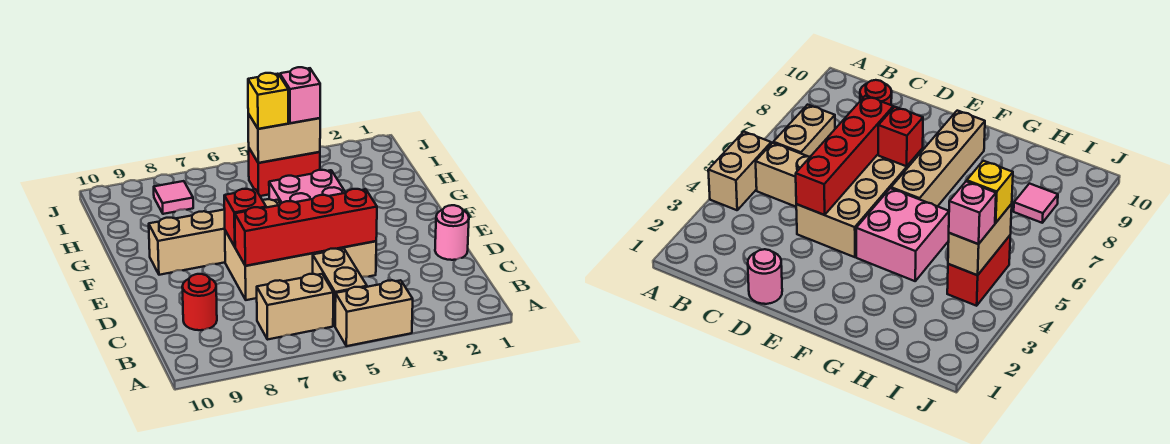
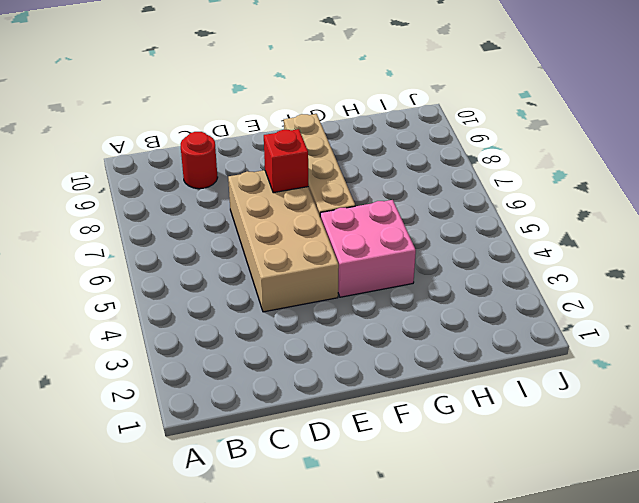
none -> tan brick A4:A5 level 1
none -> tan brick B5:C5 level 1
none -> tan brick B6:B7 level 1

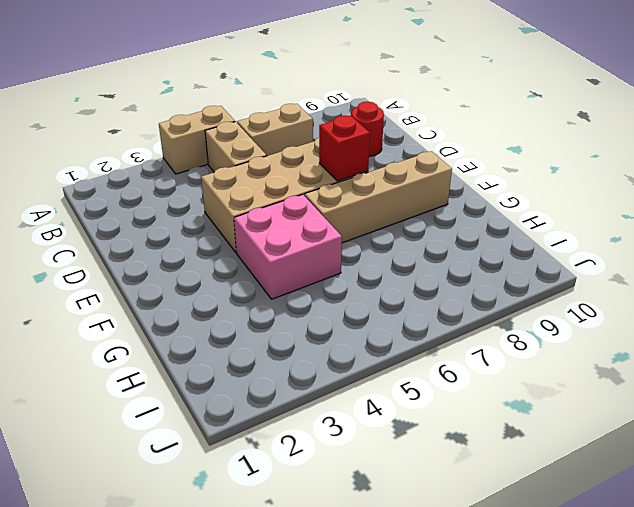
none -> pink round brick D1 level 1
none -> red brick I4:I5 level 1
none -> pink tile I8 level 1

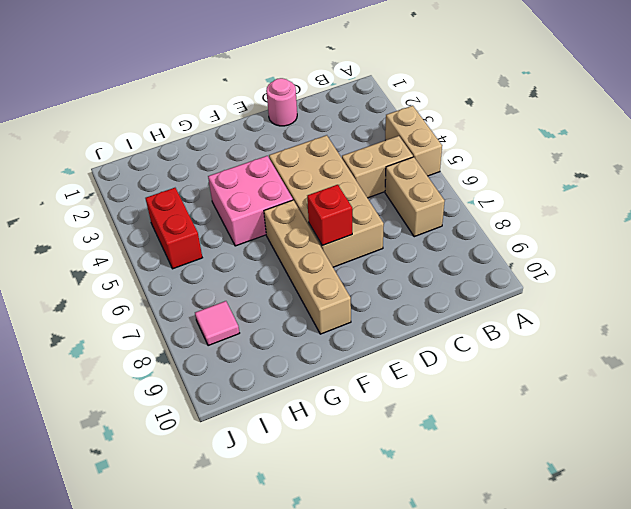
none -> red round brick C9 level 1
none -> red brick D4:D7 level 2
none -> tan brick I4:I5 level 2

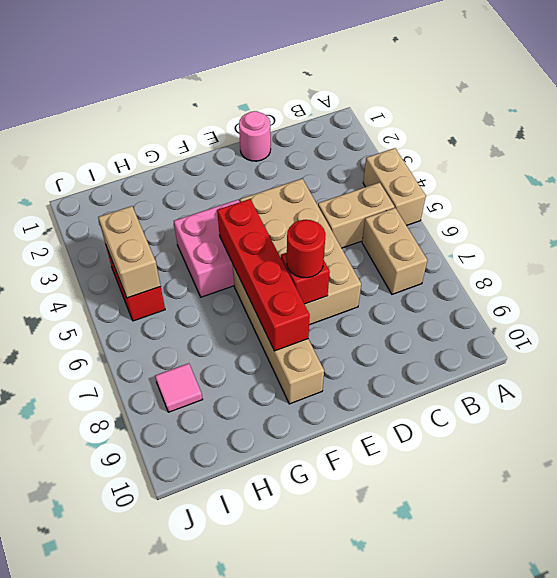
red round brick E7 level 3 -> red round brick C9 level 1
red brick F5:F8 level 2 -> red brick D4:D7 level 2
none -> pink brick I4 level 3
none -> yellow brick I5 level 3

